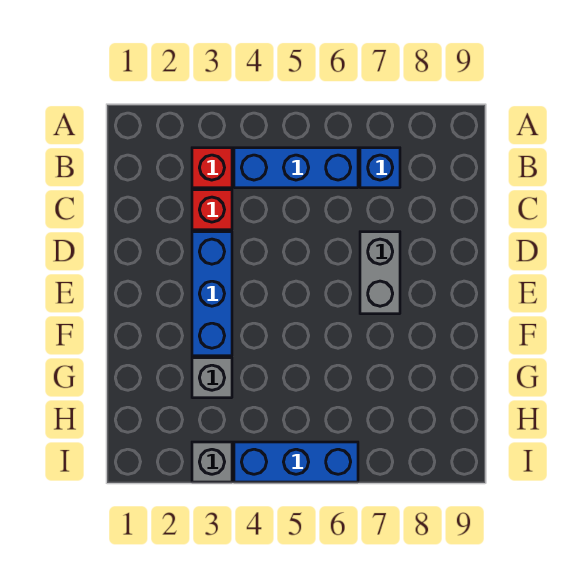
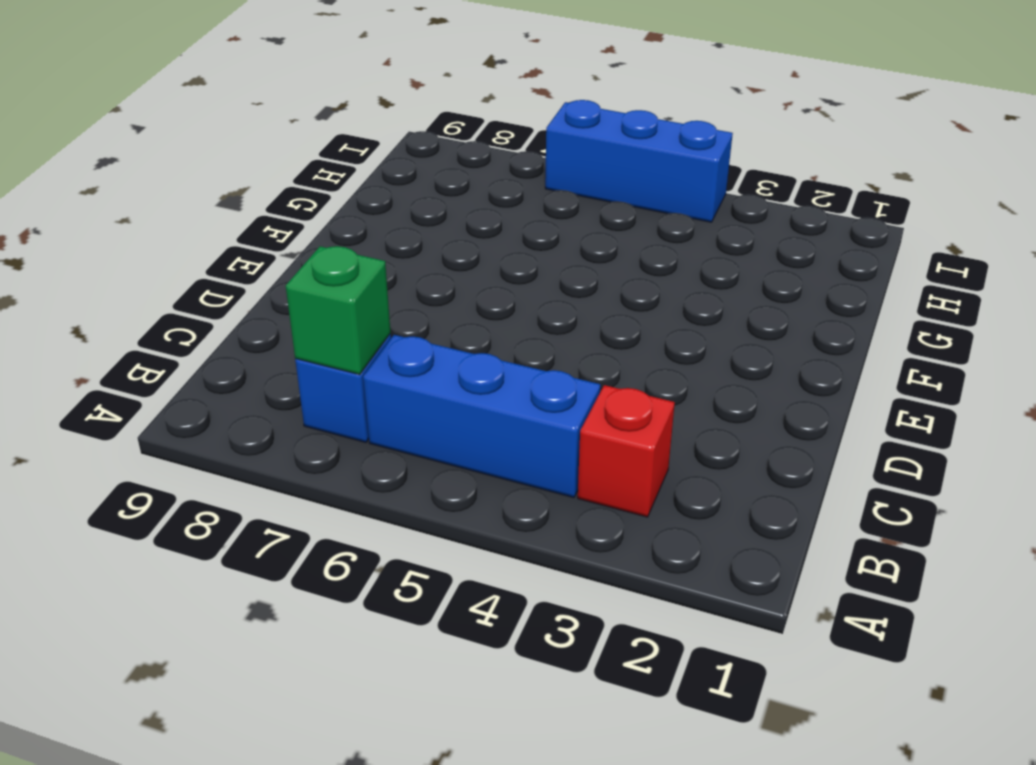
green brick B7 level 2 -> none
none -> red brick C3 level 1
none -> blue brick D3:F3 level 1

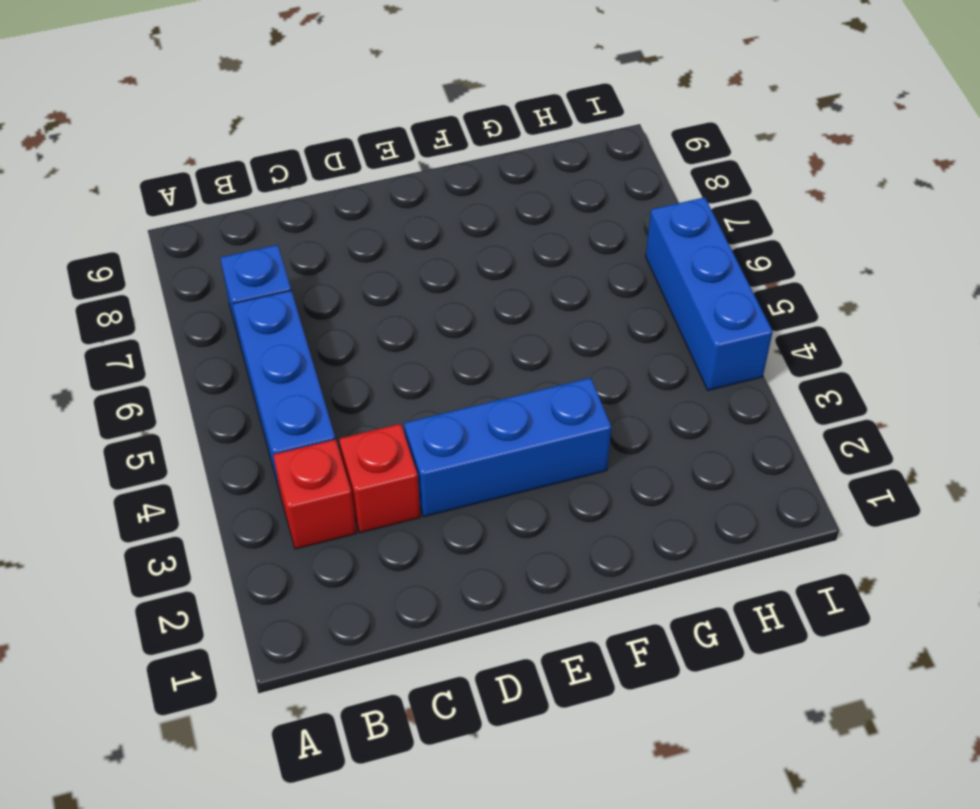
none -> grey brick D7:E7 level 1
none -> grey brick G3 level 1

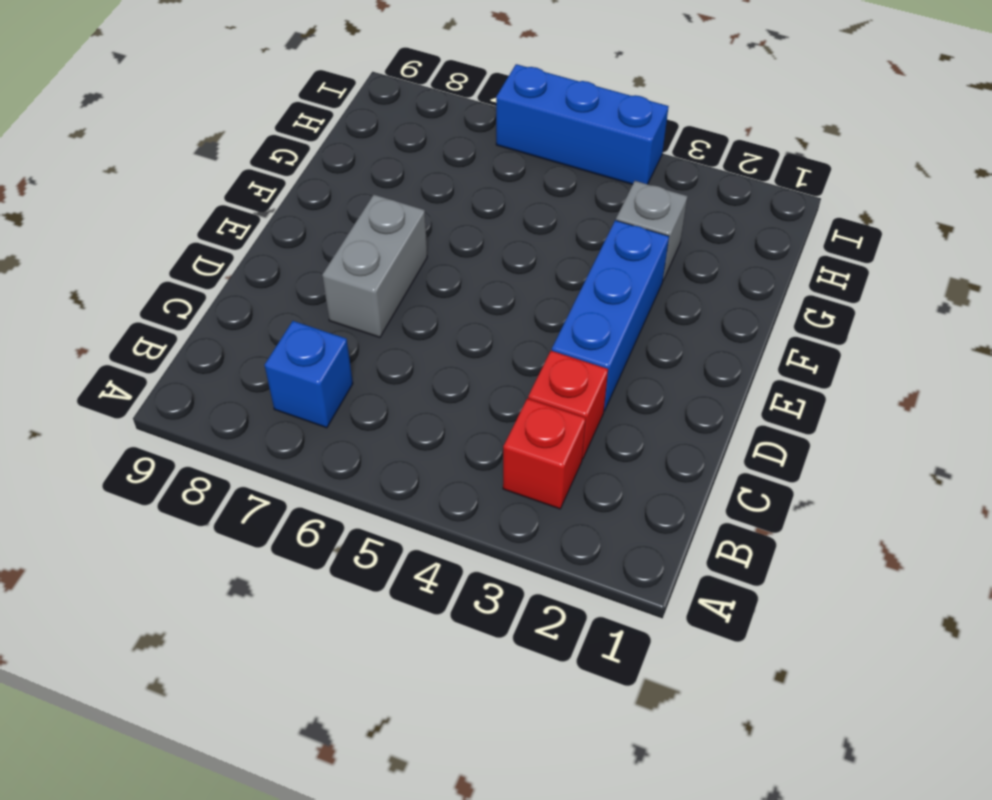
none -> blue brick B4:B6 level 1
none -> grey brick I3 level 1

